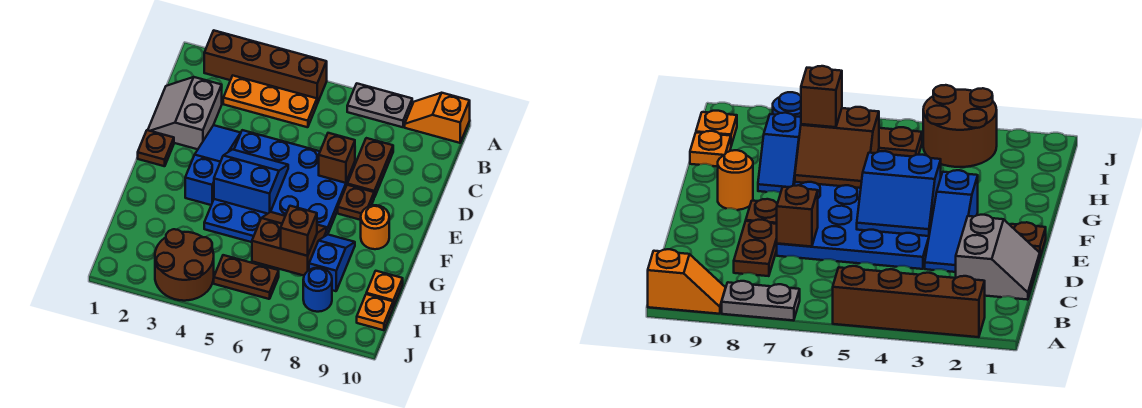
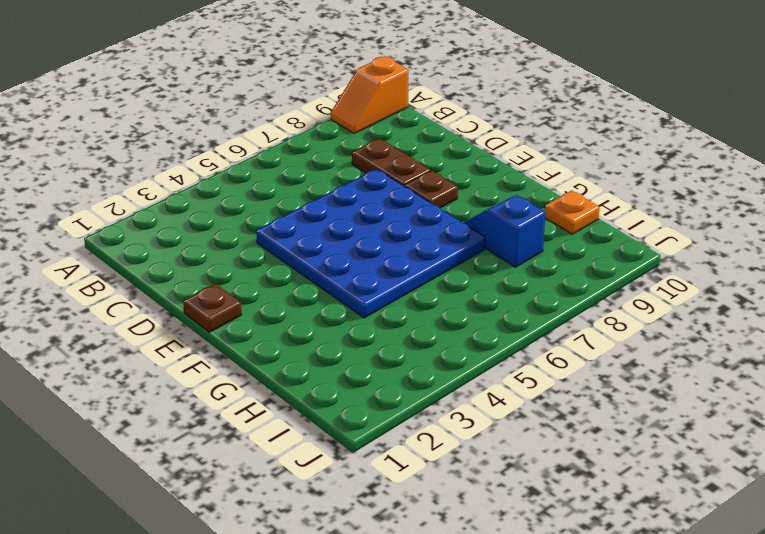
none -> brown brick A2:A5 level 1
none -> grey plate A7:A8 level 1
none -> orange plate B3:B5 level 1

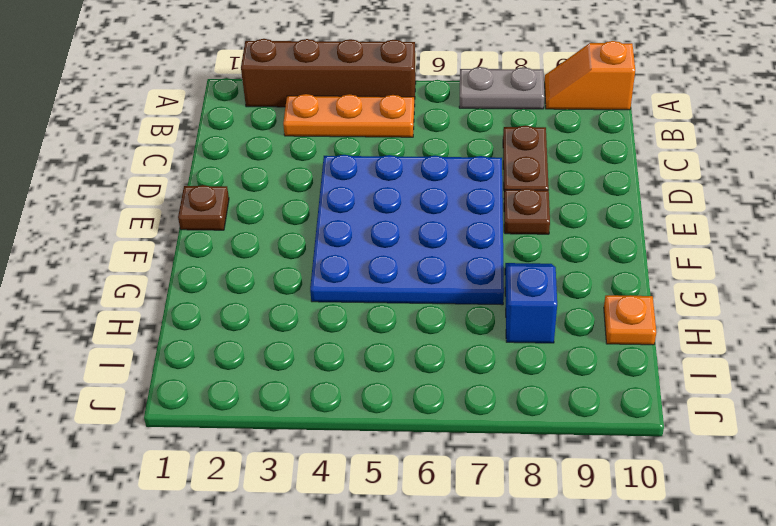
none -> grey slope C1:D2 level 1 top 2
none -> blue slope D3:F3 level 1 top F
none -> orange round brick F9 level 1

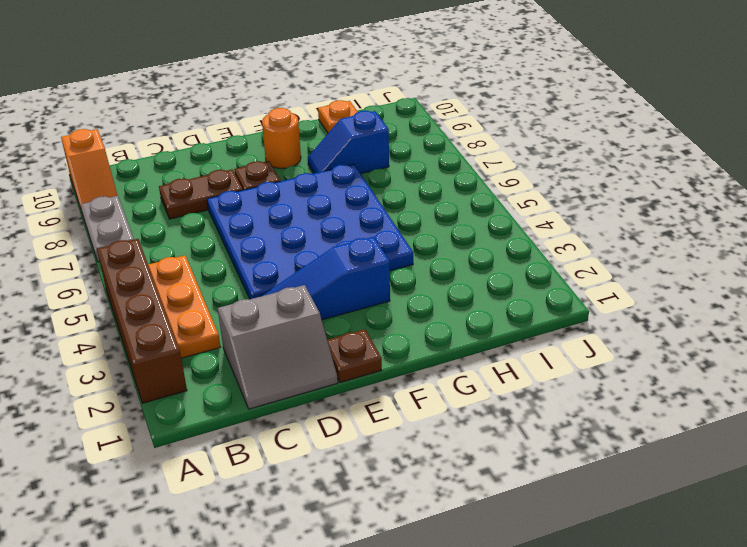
none -> brown round brick I3:J4 level 1
none -> brown plate I5:I6 level 1
none -> blue round brick I8 level 1

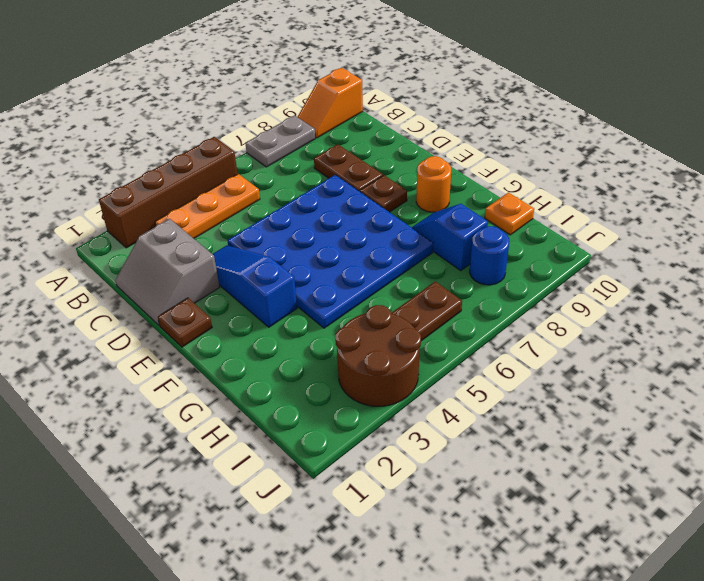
none -> orange plate I10 level 1
none -> brown brick D7 level 2
none -> blue slope E4:F5 level 2 top F

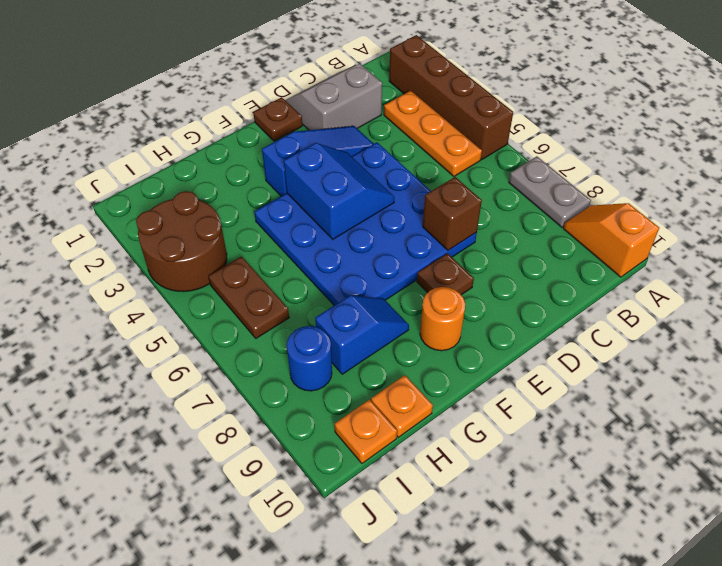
none -> brown plate C8:D8 level 1
none -> brown slope G6:H7 level 2 top H
none -> brown brick H7 level 3

